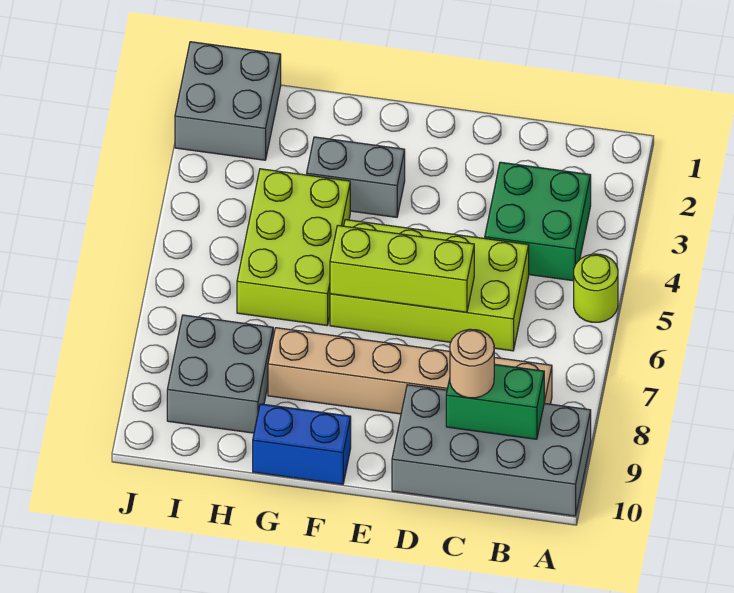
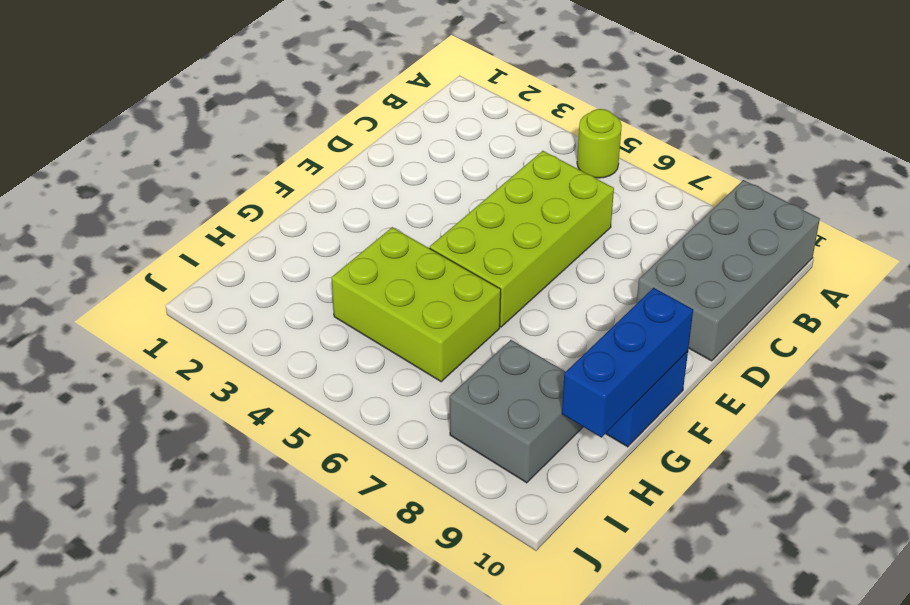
blue brick F10:H10 level 2 -> none
none -> green brick B3:C4 level 1
none -> tan brick B8:G8 level 1
none -> grey brick F3:G3 level 1

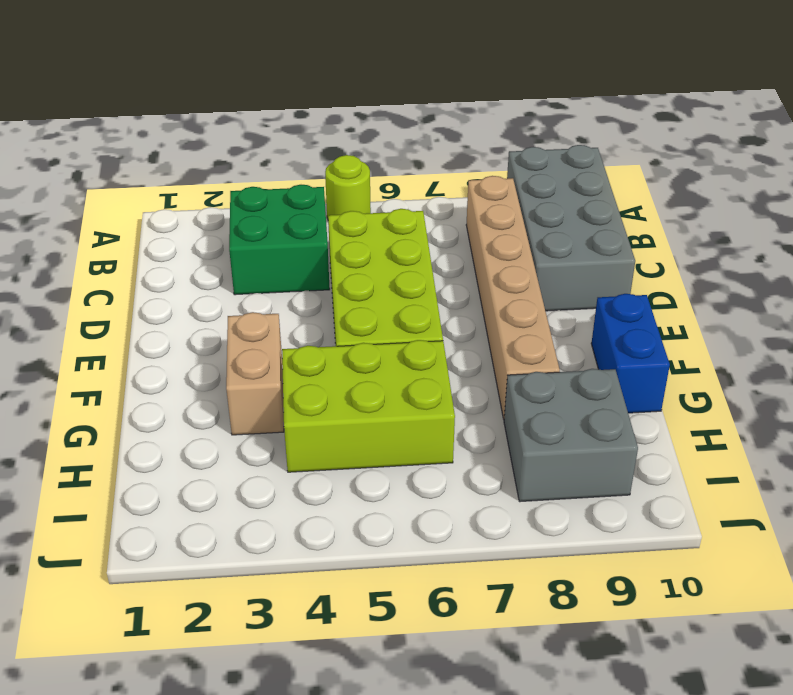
tan brick F3:G3 level 1 -> grey brick F3:G3 level 1
none -> grey brick I1:J2 level 1
none -> green brick B9:C9 level 2
none -> lime brick D6:F6 level 2

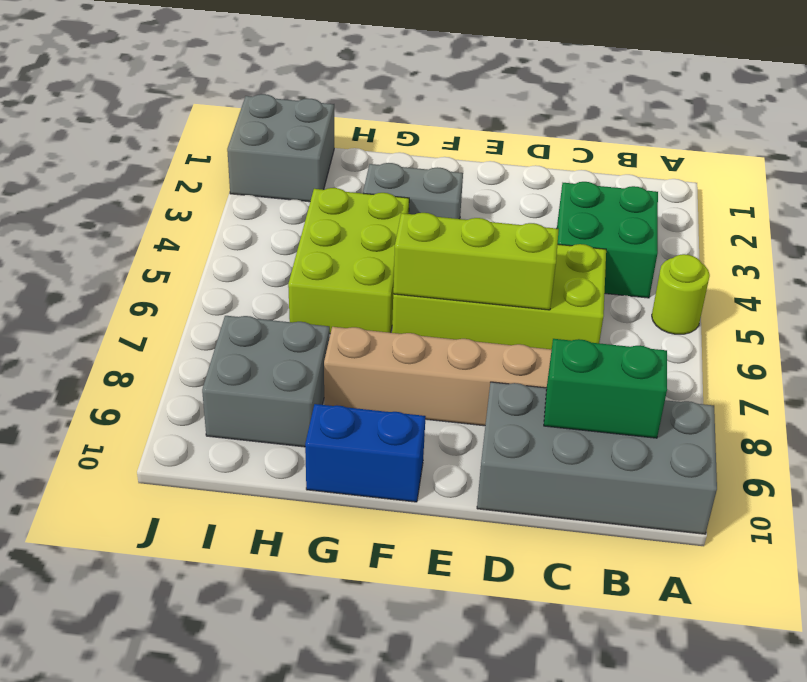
none -> tan round brick C9 level 3

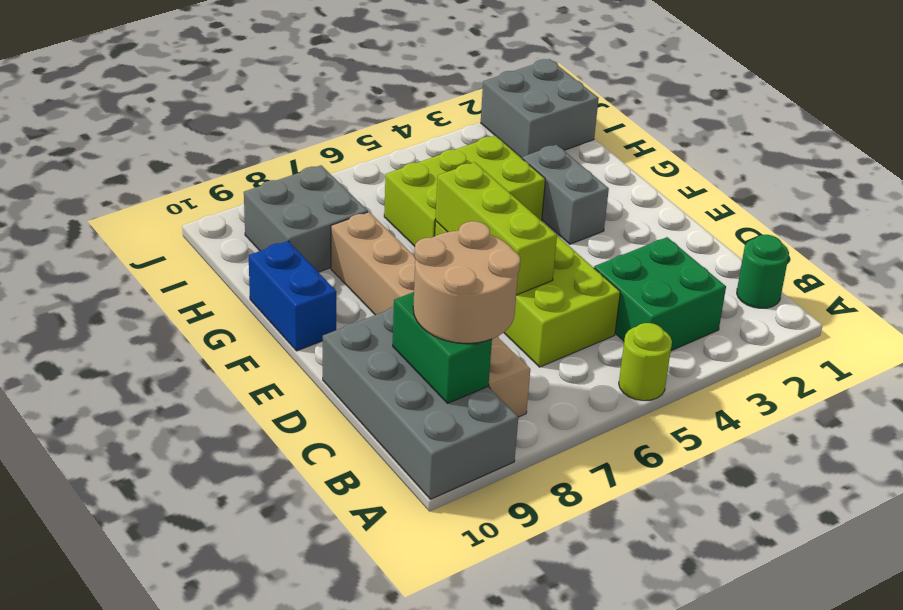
green round brick B1 level 1 -> none
tan round brick B8:C9 level 3 -> tan round brick C9 level 3

